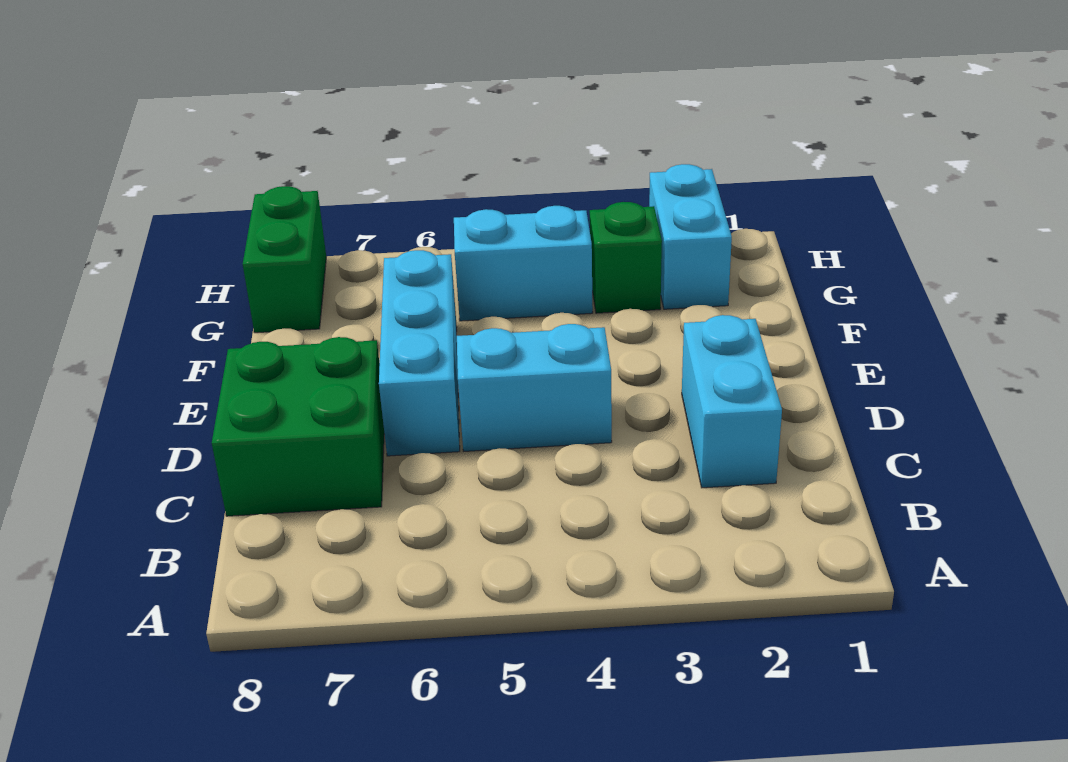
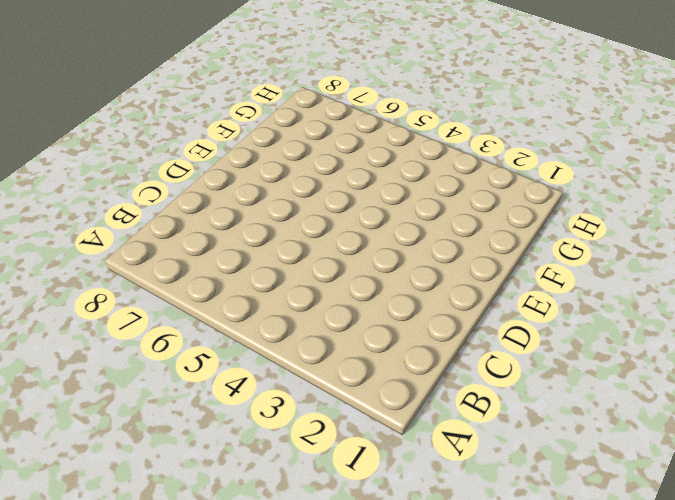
none -> cyan brick C2:D2 level 1
none -> green brick C7:D8 level 1

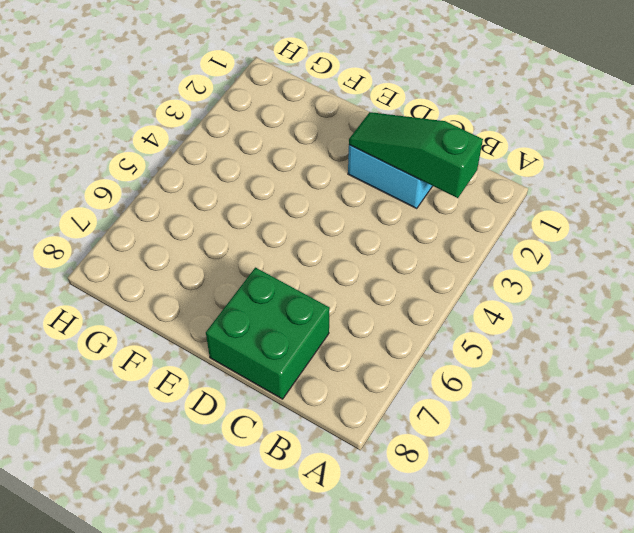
green slope B2:D2 level 2 top B -> none
none -> cyan brick D4:D5 level 1
none -> cyan brick D6:F6 level 1

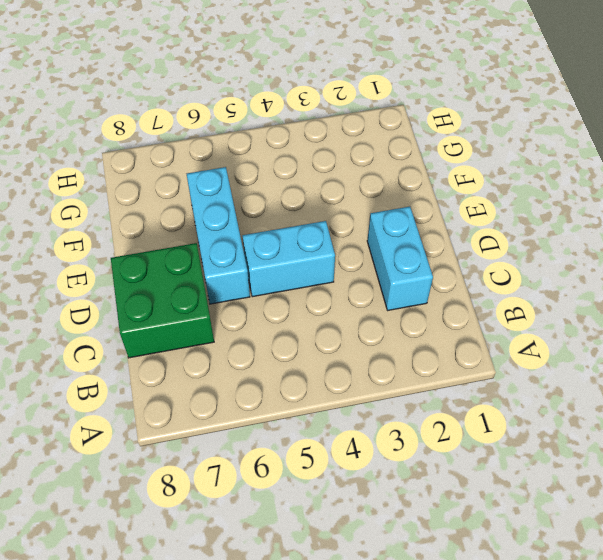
none -> cyan brick G2:H2 level 1
none -> green brick G3 level 1

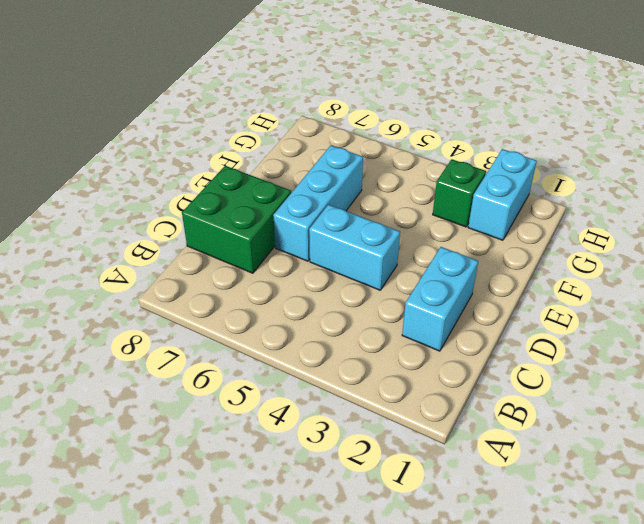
none -> cyan brick G4:G5 level 1
none -> green brick G8:H8 level 1

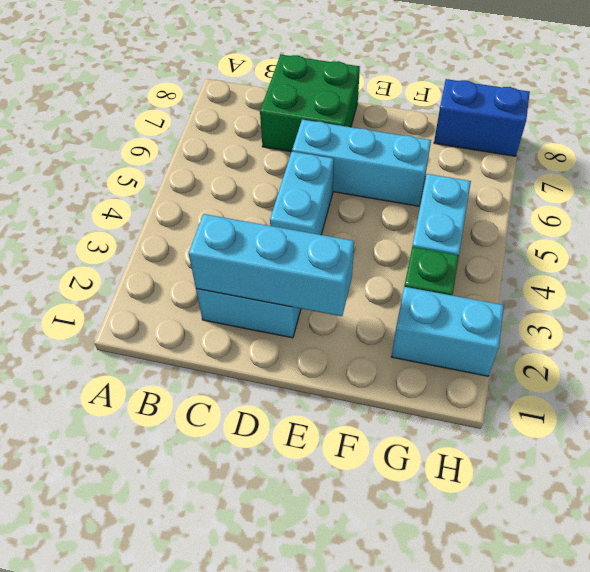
cyan brick C2:E2 level 2 -> none
blue brick G8:H8 level 1 -> green brick G8:H8 level 1

